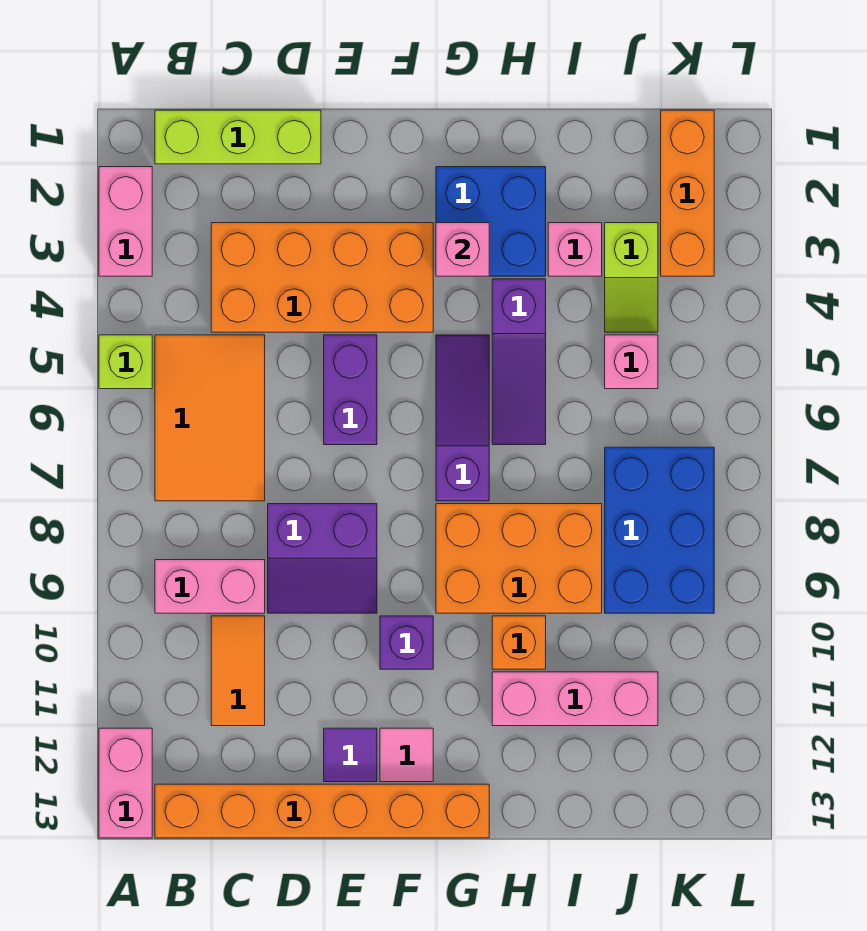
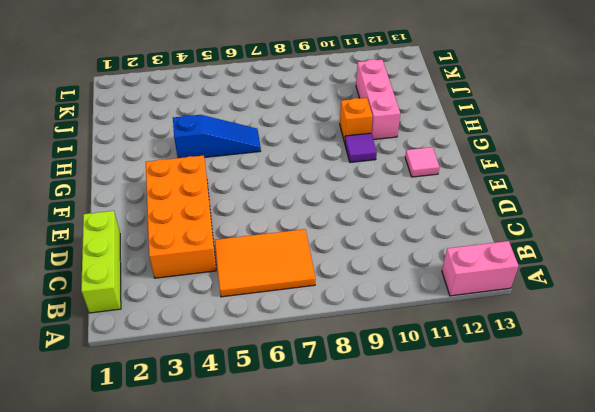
purple tile G10 level 1 -> purple tile E12 level 1
blue slope H4:H6 level 1 top 4 -> purple slope H4:H6 level 1 top 4
none -> pink brick A2:A3 level 1
none -> lime brick A5 level 1
none -> pink brick B9:C9 level 1

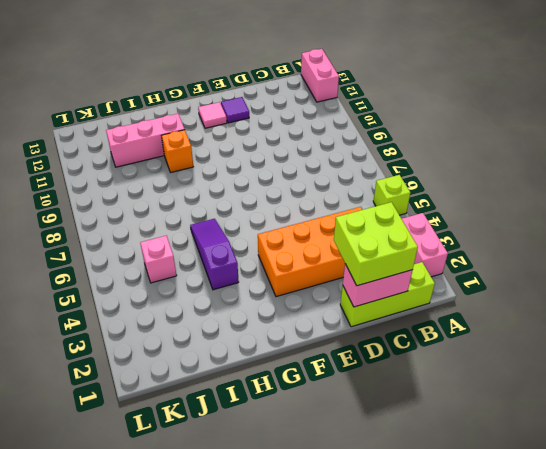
pink brick C1:D1 level 2 -> pink brick B9:C9 level 1
lime brick C1:D2 level 3 -> none
none -> orange tile B5:C7 level 1
none -> orange brick B13:G13 level 1
none -> orange tile C10:C11 level 1

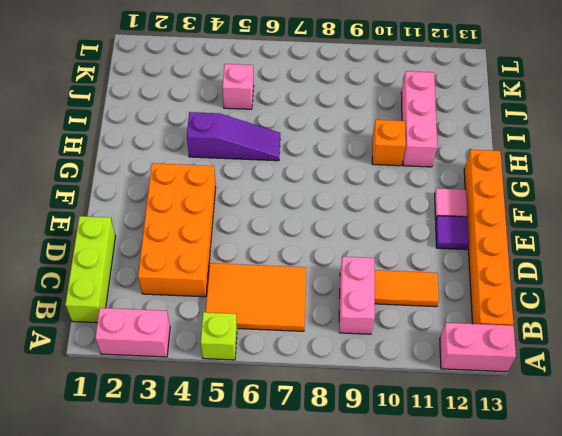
none -> purple slope D8:E9 level 1 top 8
none -> purple brick E5:E6 level 1
none -> purple brick F10 level 1

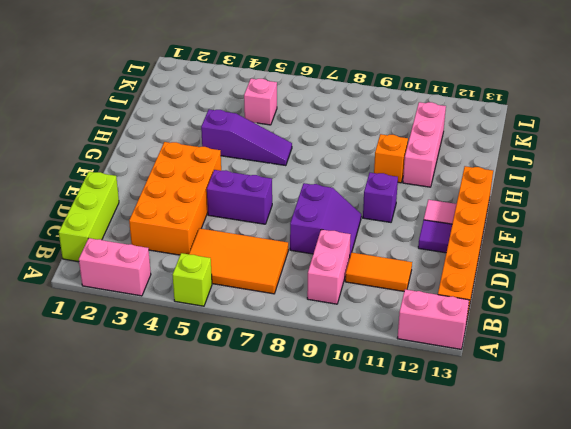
none -> blue brick G2:H3 level 1
none -> purple slope G5:G7 level 1 top 7
none -> orange brick G8:I9 level 1

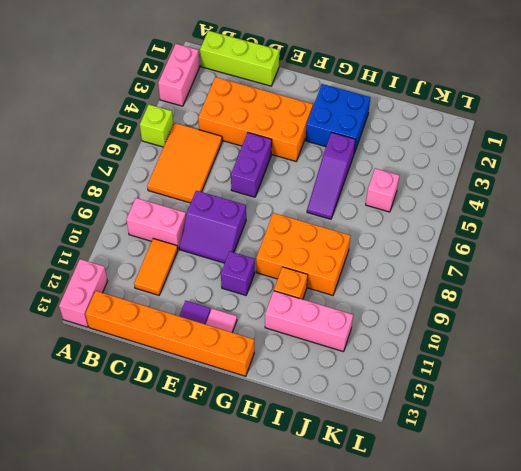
none -> purple slope G5:G7 level 1 top 7
none -> pink brick I3 level 1
none -> lime slope J3:J4 level 1 top 3

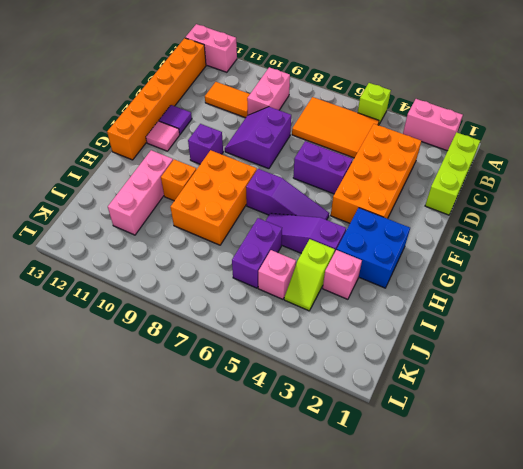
lime slope I4:J4 level 1 top I -> lime slope J3:J4 level 1 top 3
purple brick I6:J6 level 1 -> none
none -> blue brick J7:K9 level 1
none -> orange brick K1:K3 level 1
none -> pink brick G3 level 2

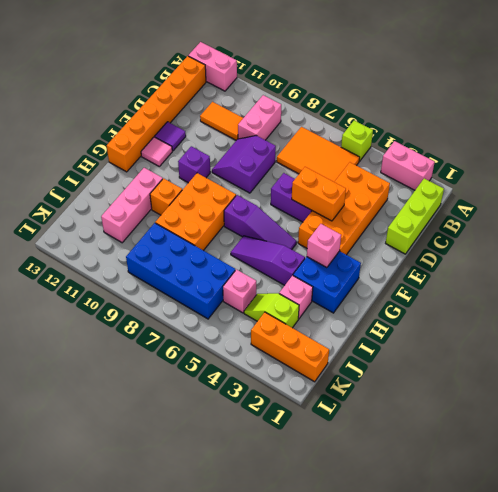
orange brick E4:E5 level 2 -> none
blue brick J6:K9 level 1 -> blue brick J7:K9 level 1

